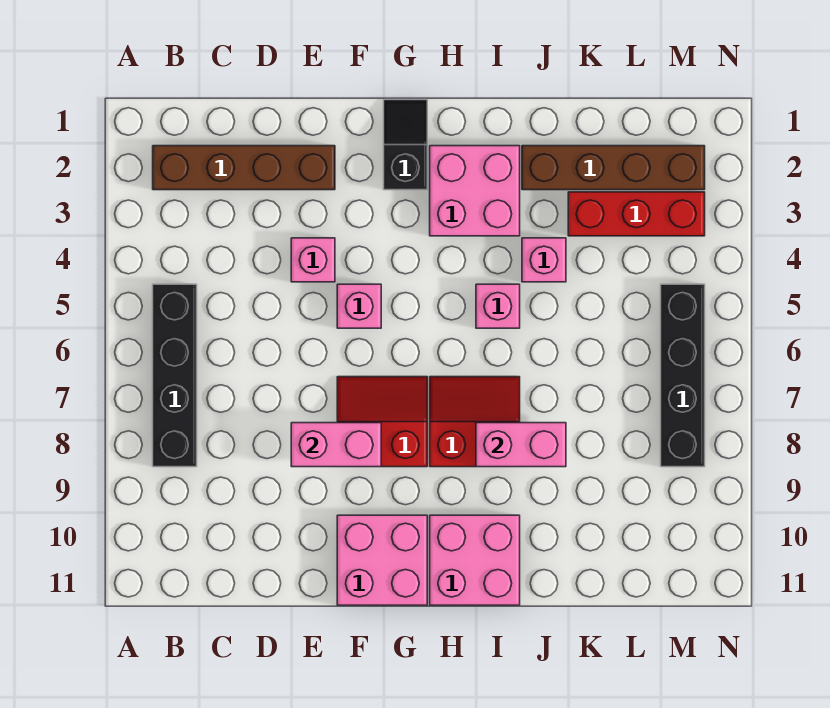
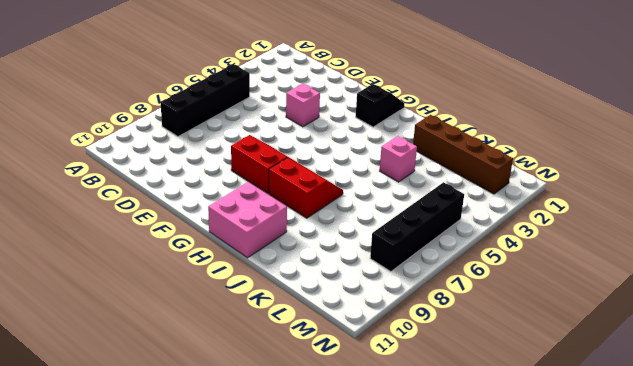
none -> brown brick B2:E2 level 1
none -> pink brick F5 level 1
none -> pink brick F10:G11 level 1

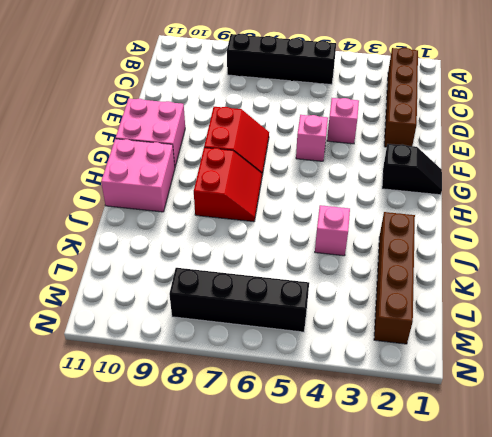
none -> pink brick H2:I3 level 1
none -> pink brick I5 level 1
none -> red brick K3:M3 level 1

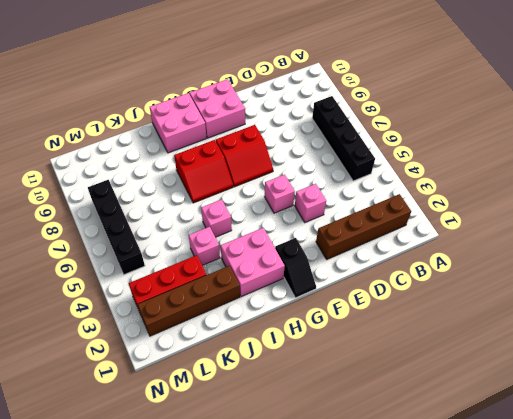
none -> pink brick E8:F8 level 2
none -> pink brick I8:J8 level 2

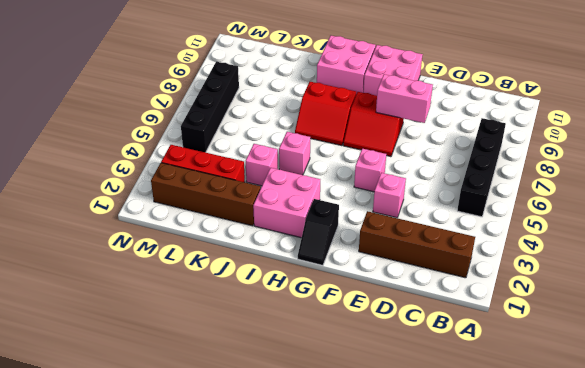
none -> pink brick I8:J8 level 2

